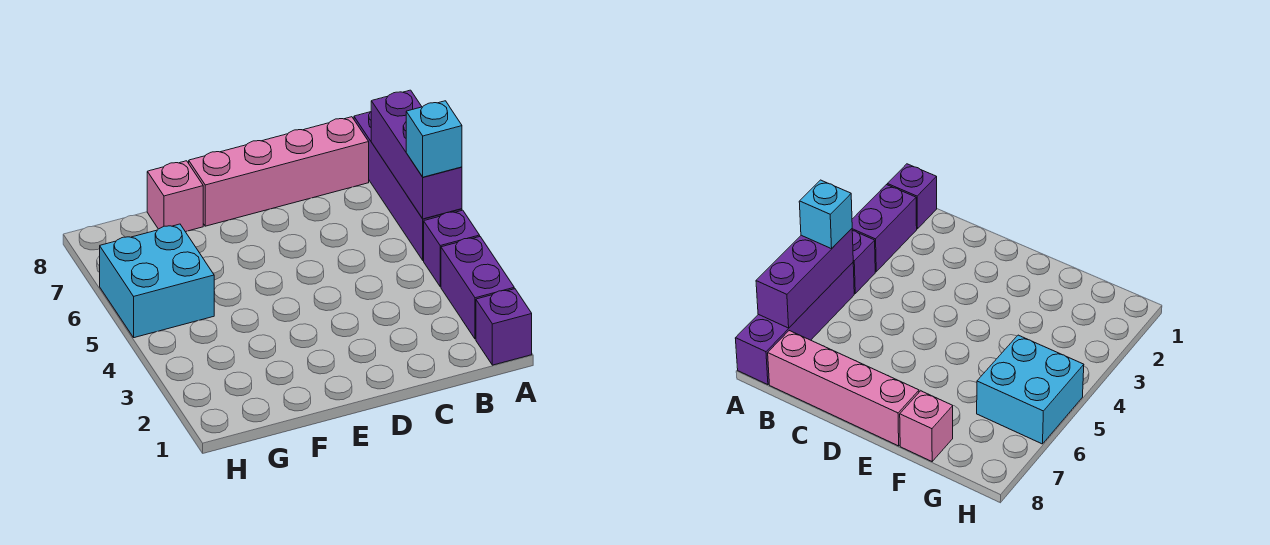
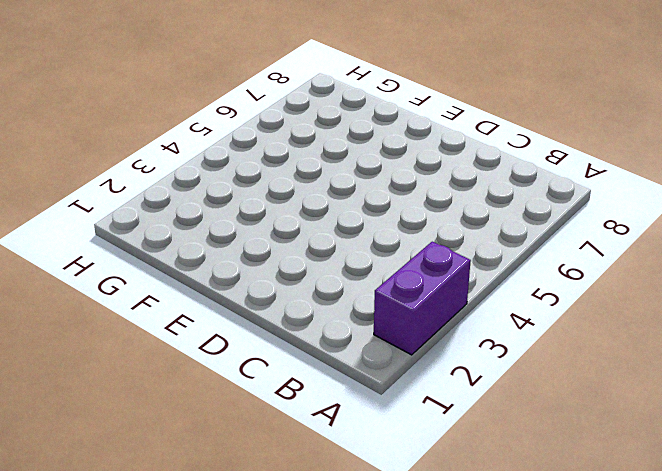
none -> purple brick A1 level 1
none -> purple brick A4 level 1

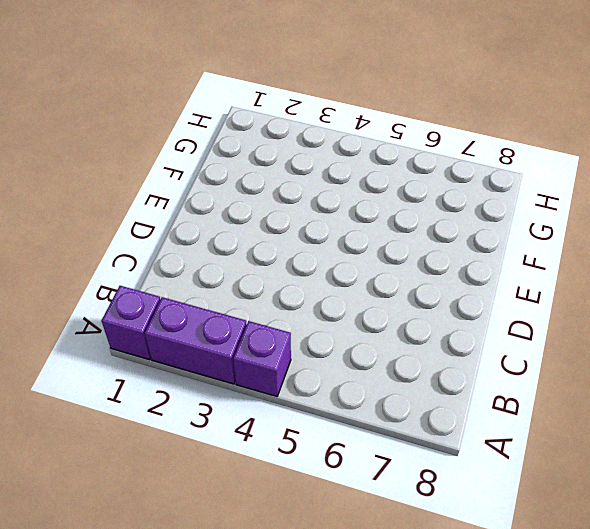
none -> purple brick A5:A8 level 1
none -> pink brick B8:E8 level 1

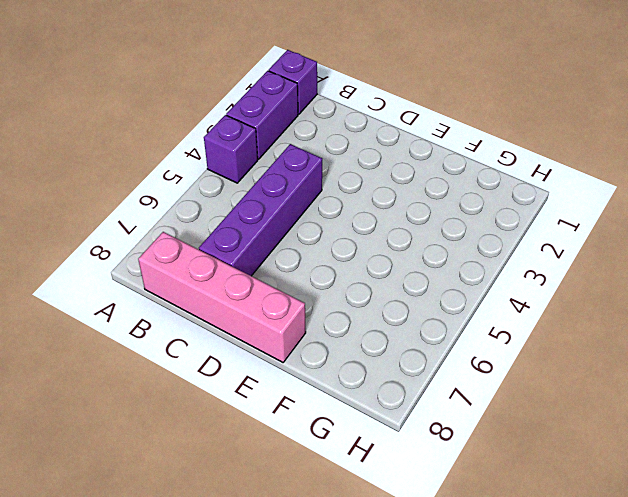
purple brick C4:C7 level 1 -> purple brick A5:A8 level 1
none -> pink brick F8 level 1
none -> cyan brick G5:H6 level 1

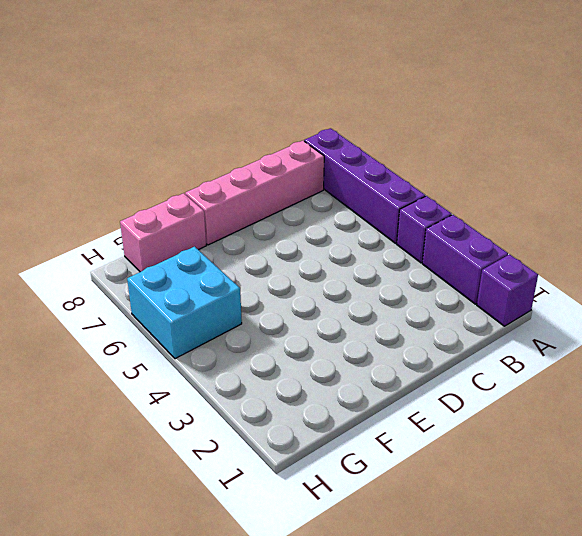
pink brick F8:G8 level 1 -> pink brick F8 level 1
none -> purple brick A5:A7 level 2
none -> cyan brick A5 level 3

